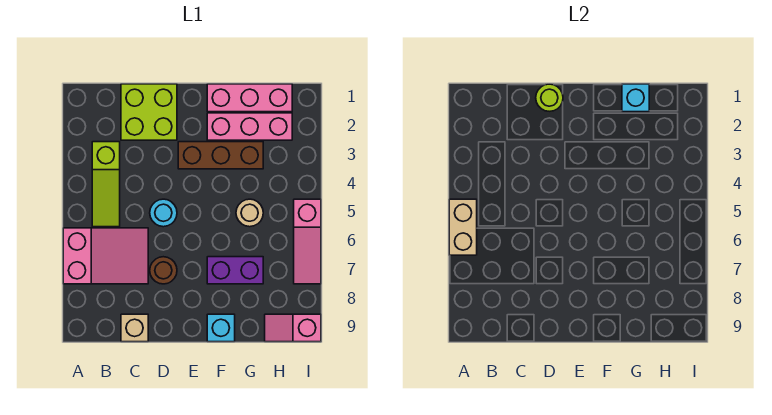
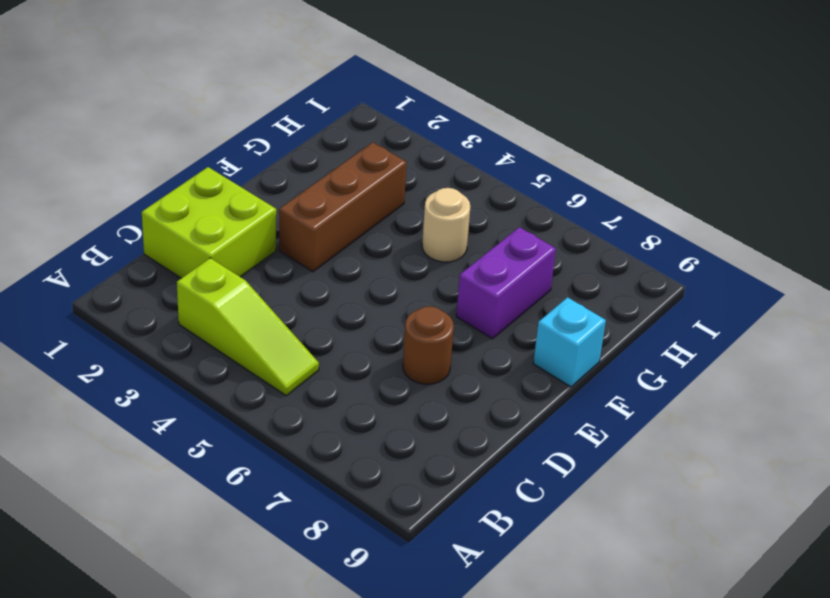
none -> pink slope A6:C7 level 1 top A
none -> tan brick C9 level 1
none -> cyan round brick D5 level 1

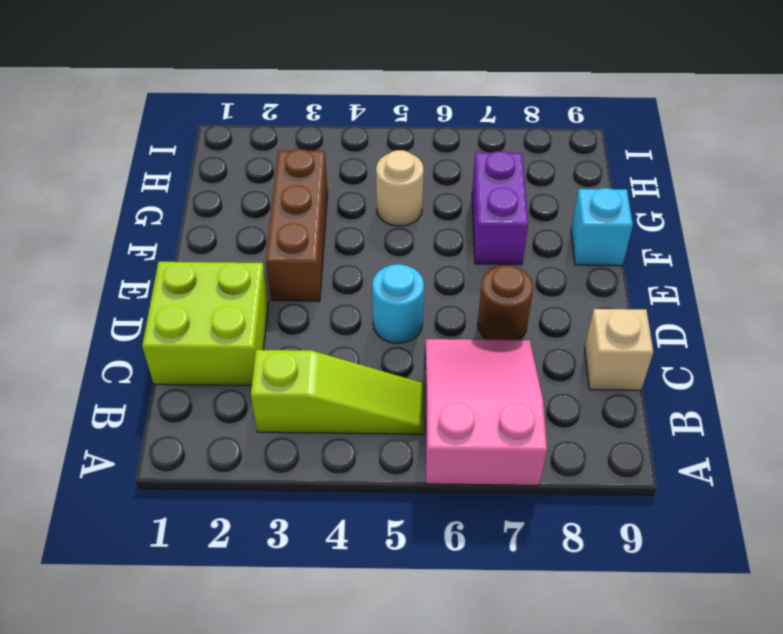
none -> pink brick F1:H1 level 1
none -> pink brick F2:H2 level 1
none -> pink slope H9:I9 level 1 top I

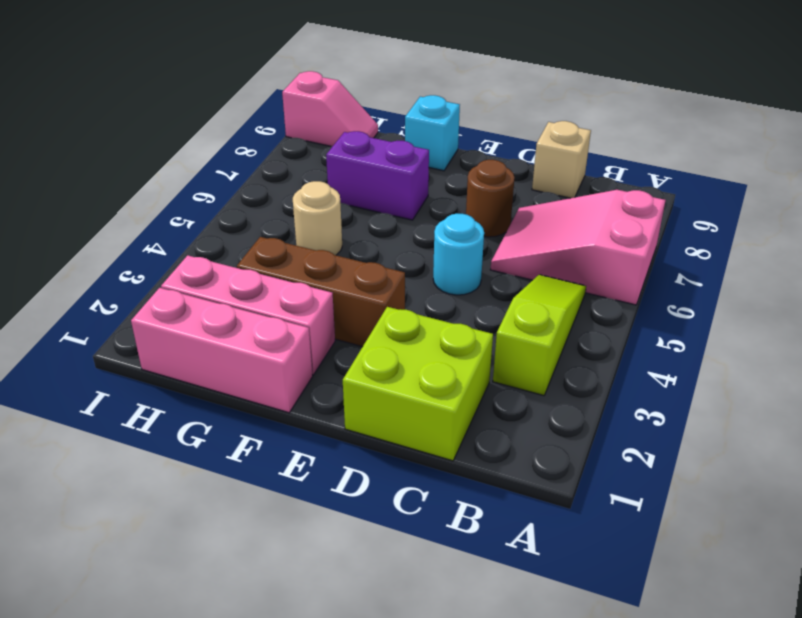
none -> pink slope I5:I7 level 1 top 5
none -> tan brick A5:A6 level 2
none -> lime round brick D1 level 2

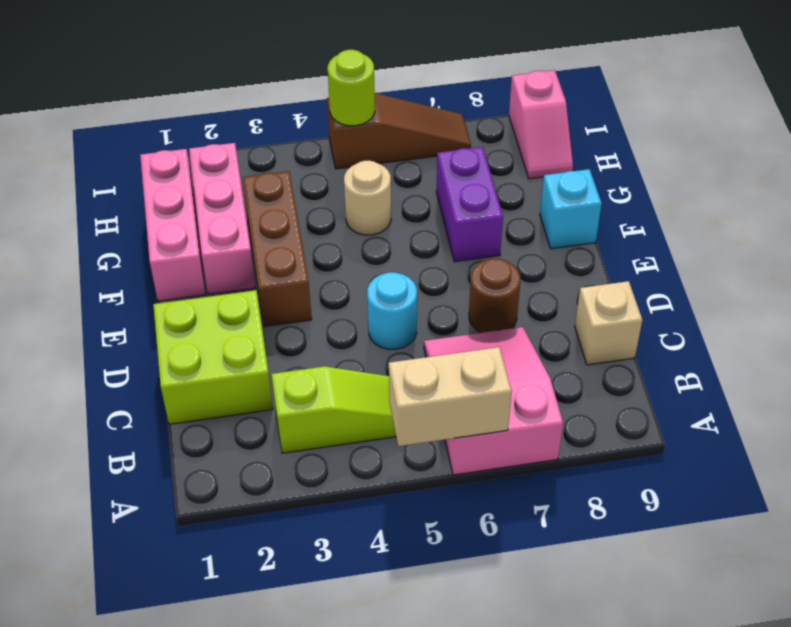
brown slope I5:I7 level 1 top 5 -> pink slope I5:I7 level 1 top 5
lime round brick I5 level 2 -> lime round brick D1 level 2
none -> cyan brick G1 level 2

